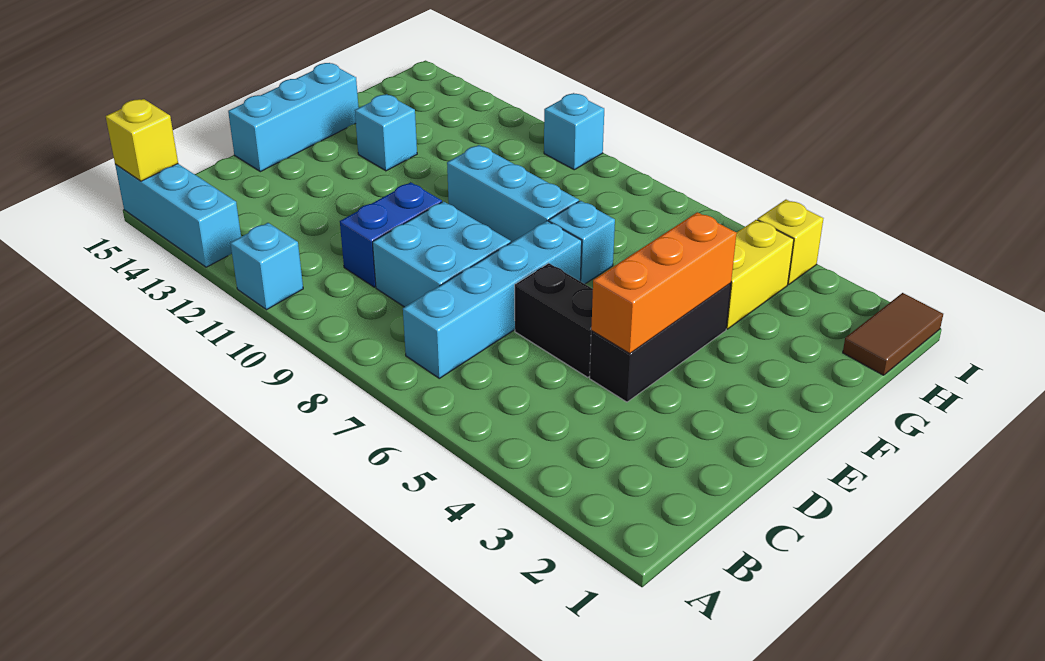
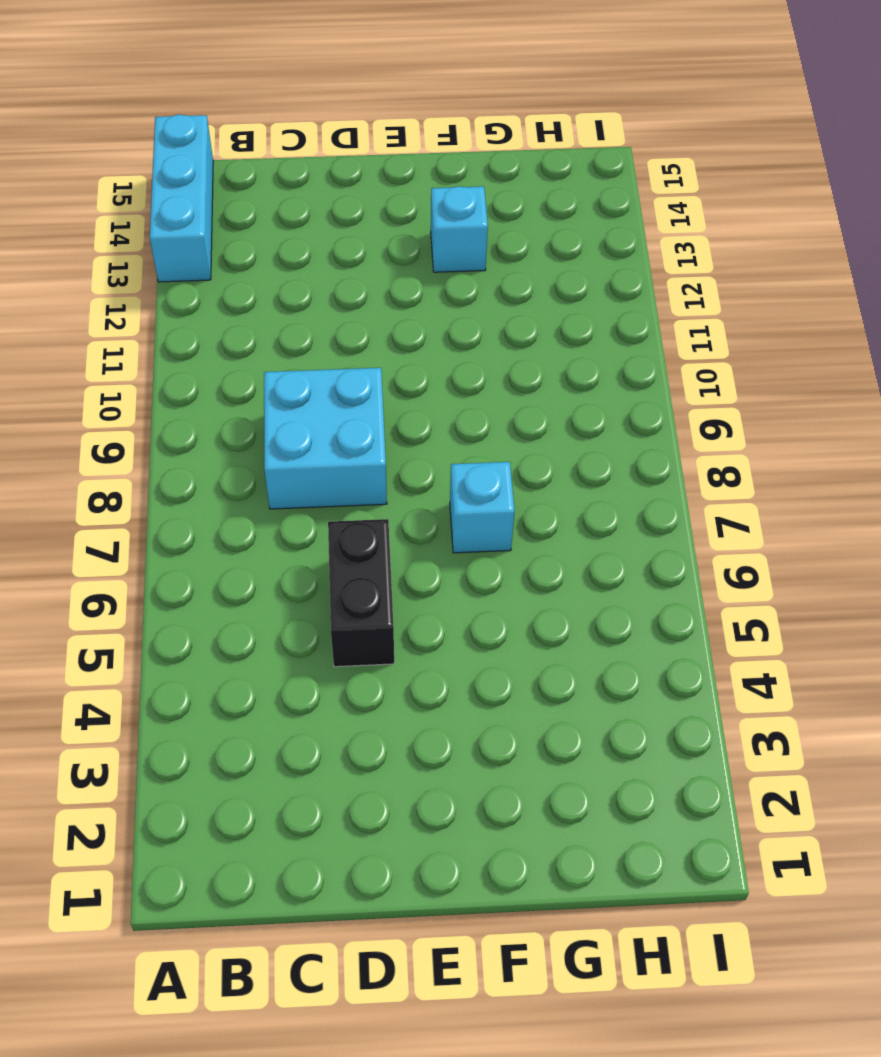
none -> cyan brick A11 level 1
none -> cyan brick B7:E7 level 1
none -> blue brick C10:D10 level 1

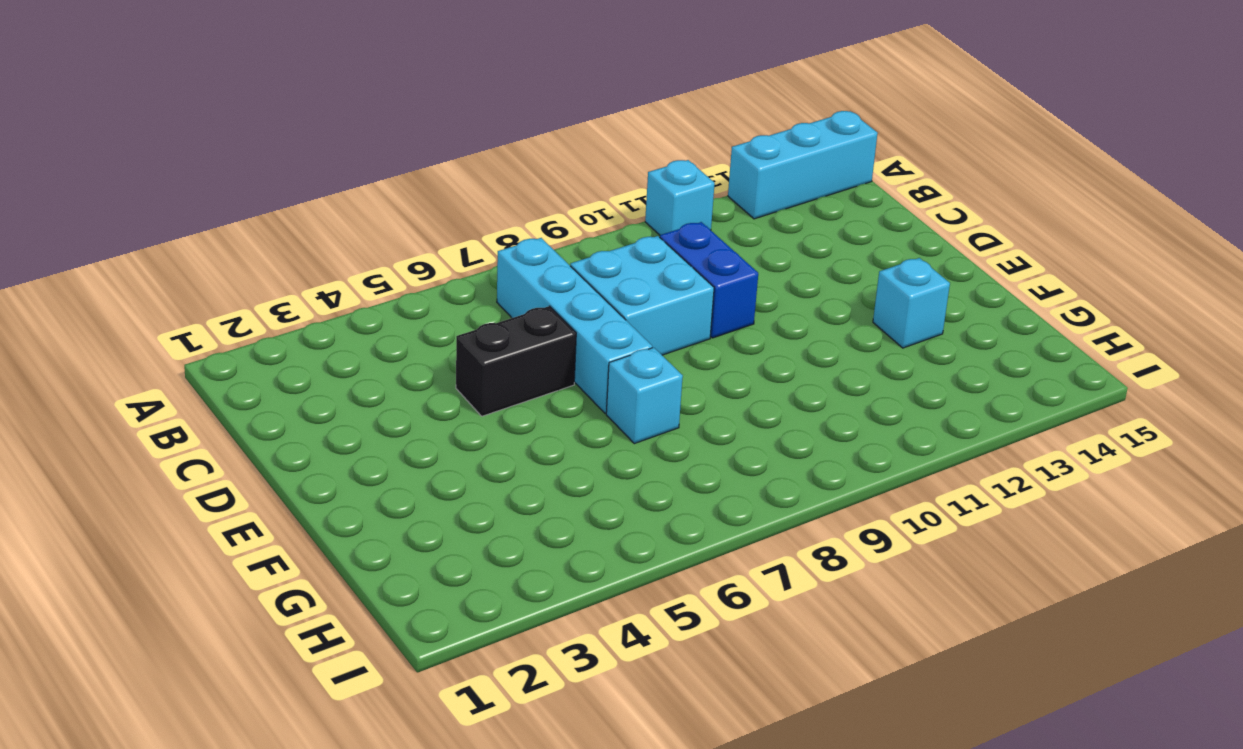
none -> black brick D4:F4 level 1
none -> cyan brick D15:F15 level 1
none -> cyan brick F8:F10 level 1

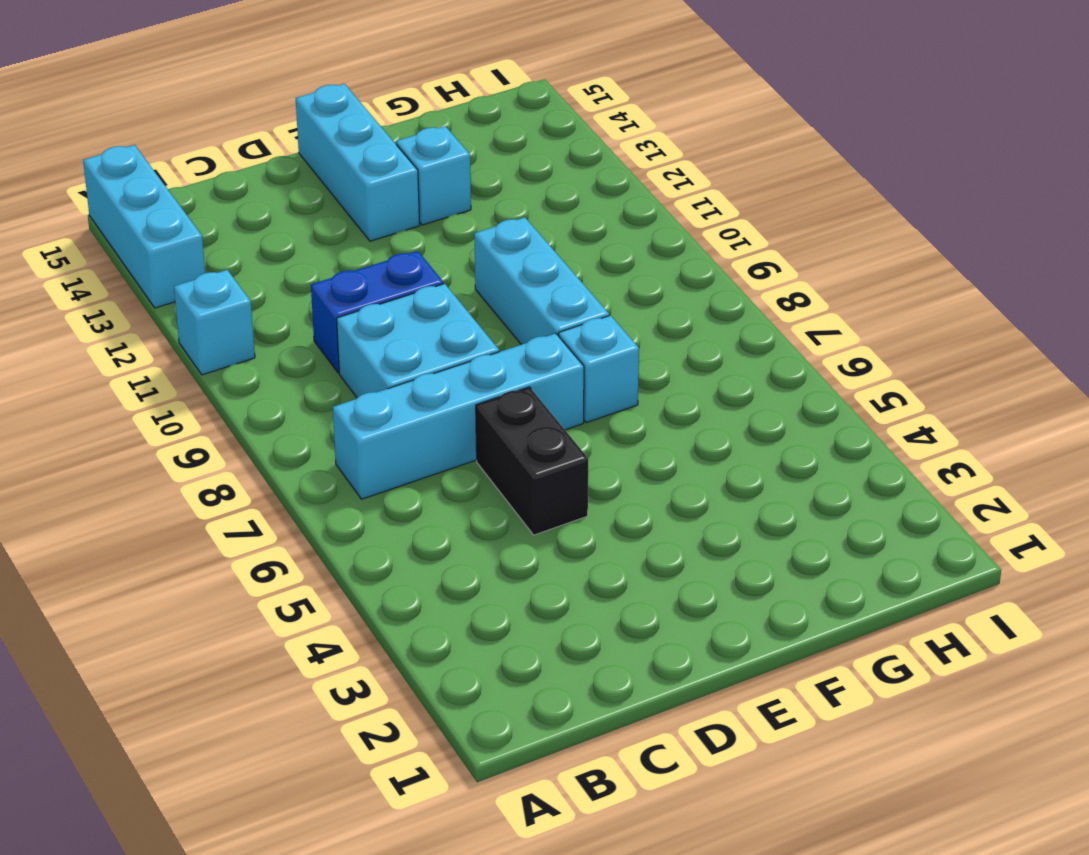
cyan brick E13:E15 level 1 -> cyan brick D15:F15 level 1
none -> black brick D4:F4 level 1
none -> yellow brick G4:H4 level 1
none -> brown tile H1:I1 level 1

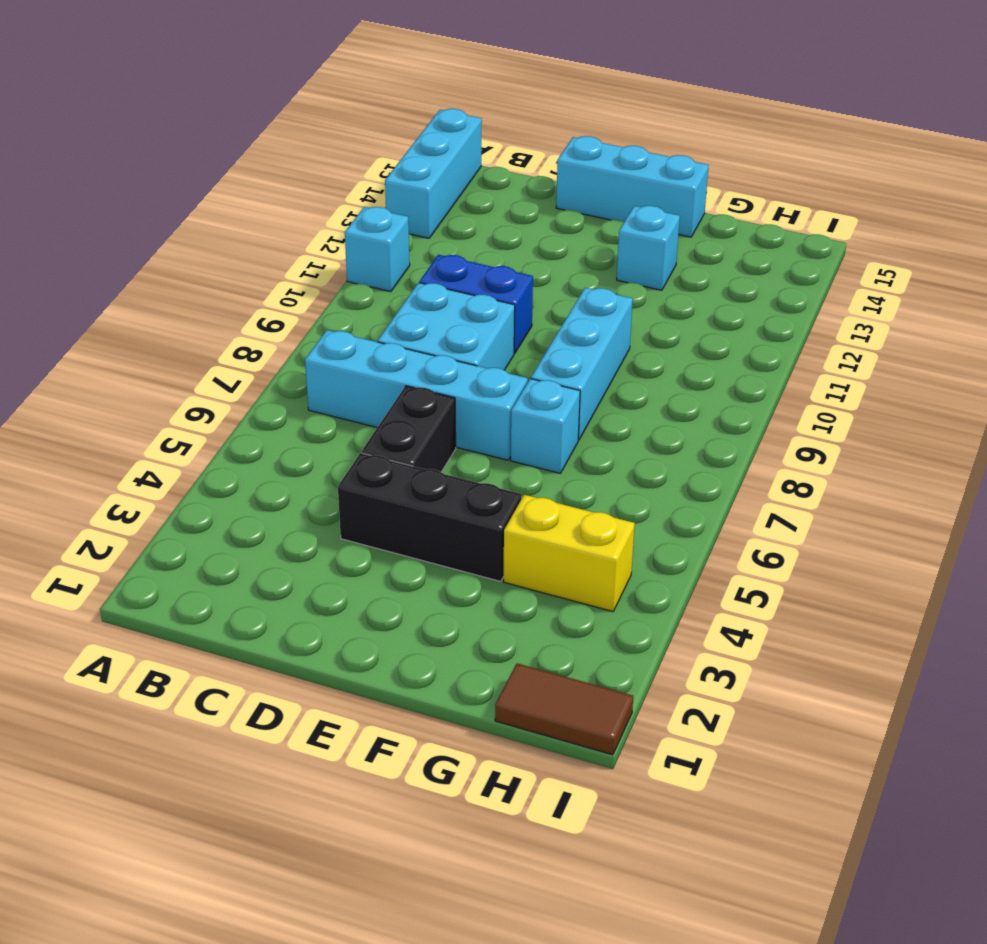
none -> yellow brick I4 level 1
none -> cyan brick I10 level 1
none -> yellow brick A15 level 2

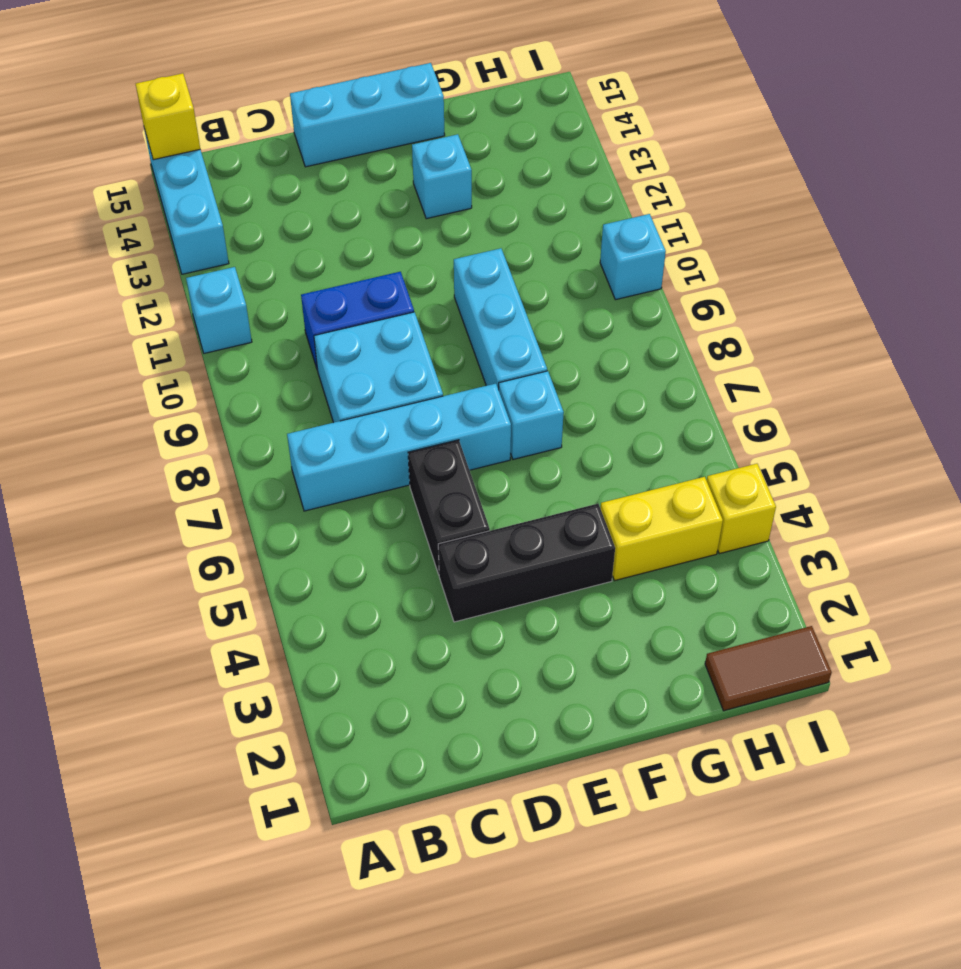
none -> orange brick D4:F4 level 2

